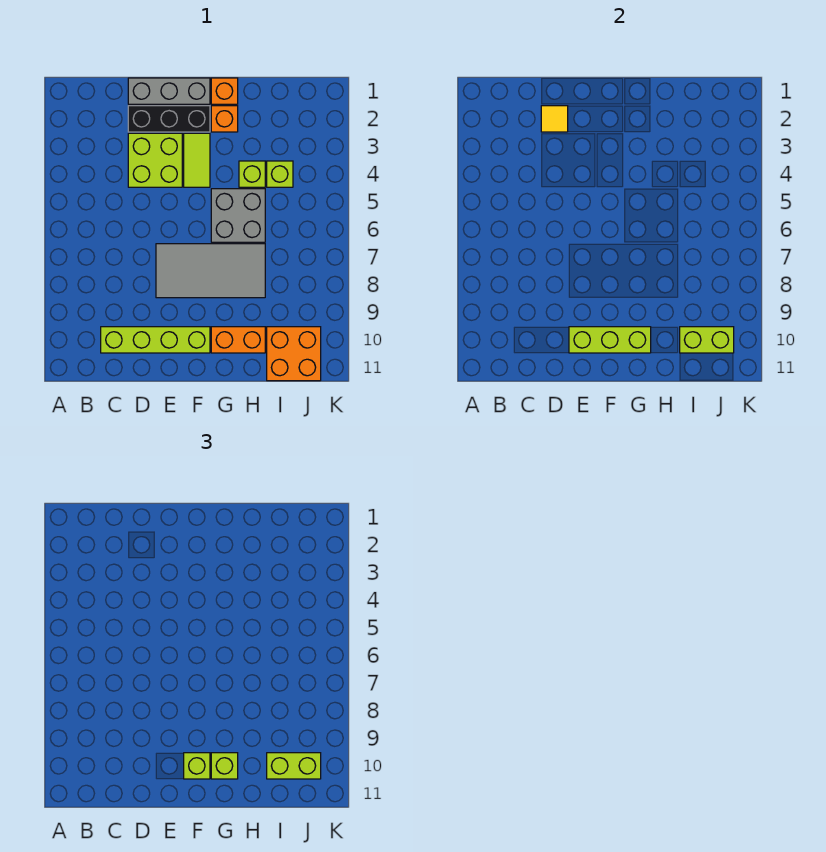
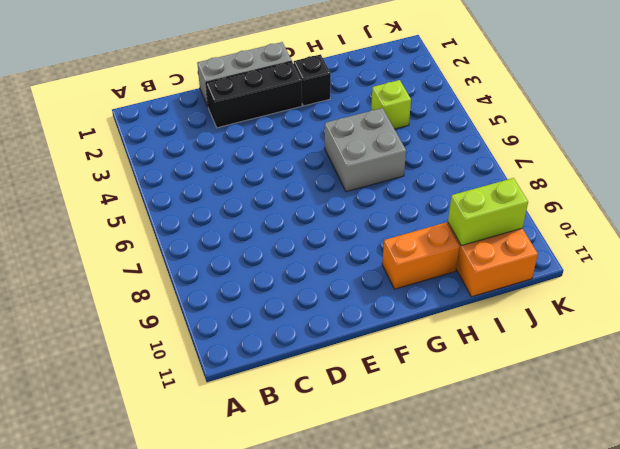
black brick G2 level 1 -> orange brick G2 level 1
none -> lime brick C10:F10 level 1
none -> lime brick D3:E4 level 1
none -> grey tile E7:H8 level 1

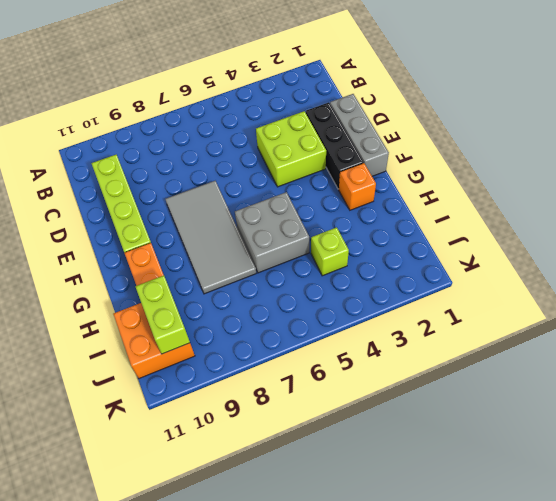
none -> lime tile F3:F4 level 1
none -> orange brick G1 level 1
none -> lime brick H4 level 1

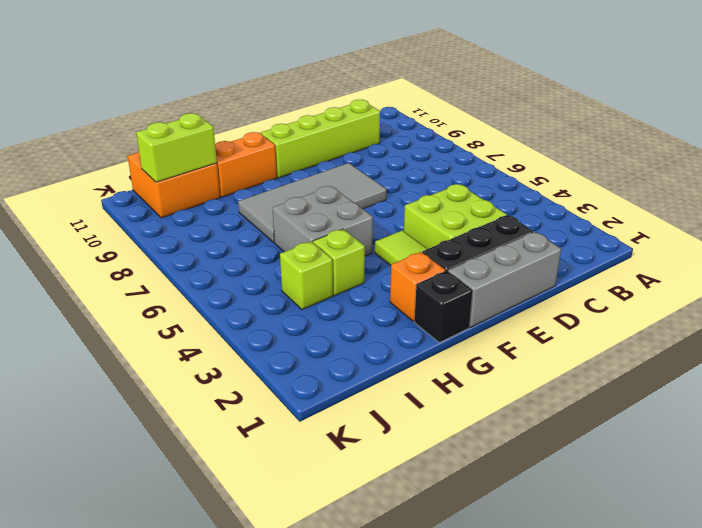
black brick G1 level 1 -> orange brick G1 level 1
none -> yellow tile D2 level 2
none -> lime brick E10:G10 level 2
none -> lime brick F10 level 3

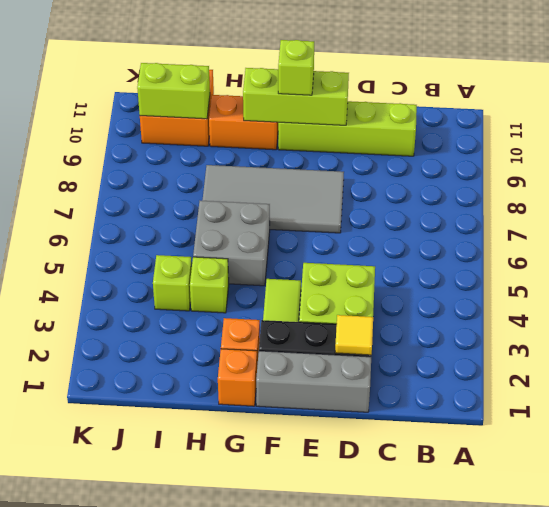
none -> lime brick G10 level 3
none -> lime brick I10:J10 level 3

